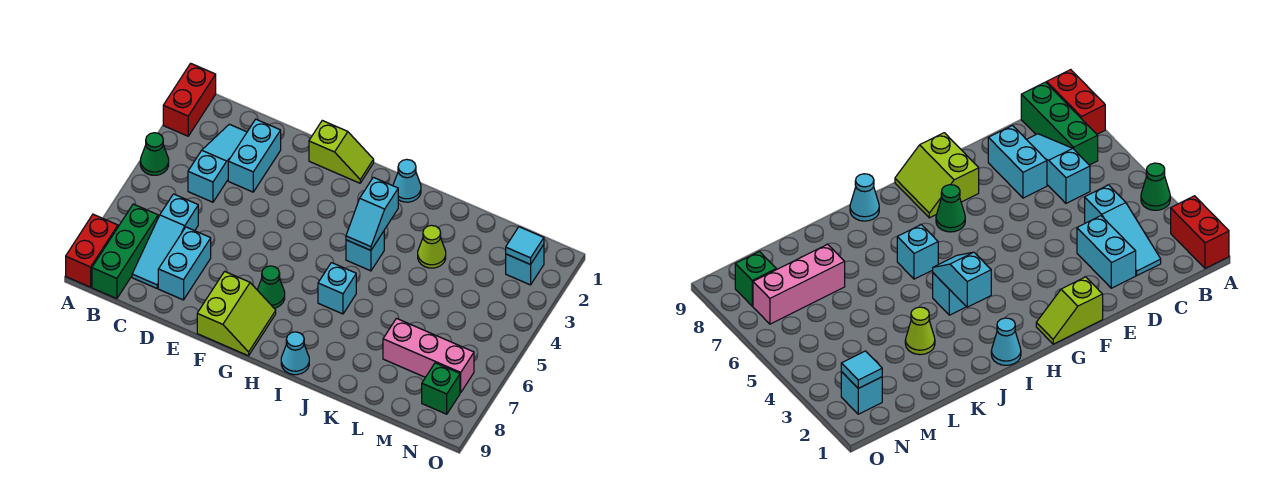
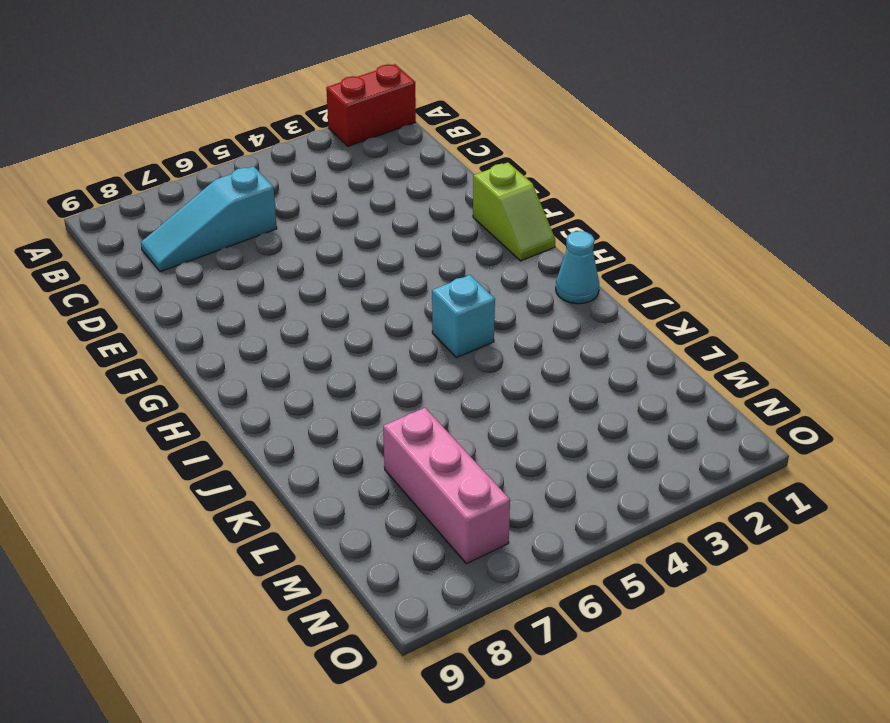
none -> green cone A4 level 1
none -> red brick A8:A9 level 1
none -> green brick B7:B9 level 1

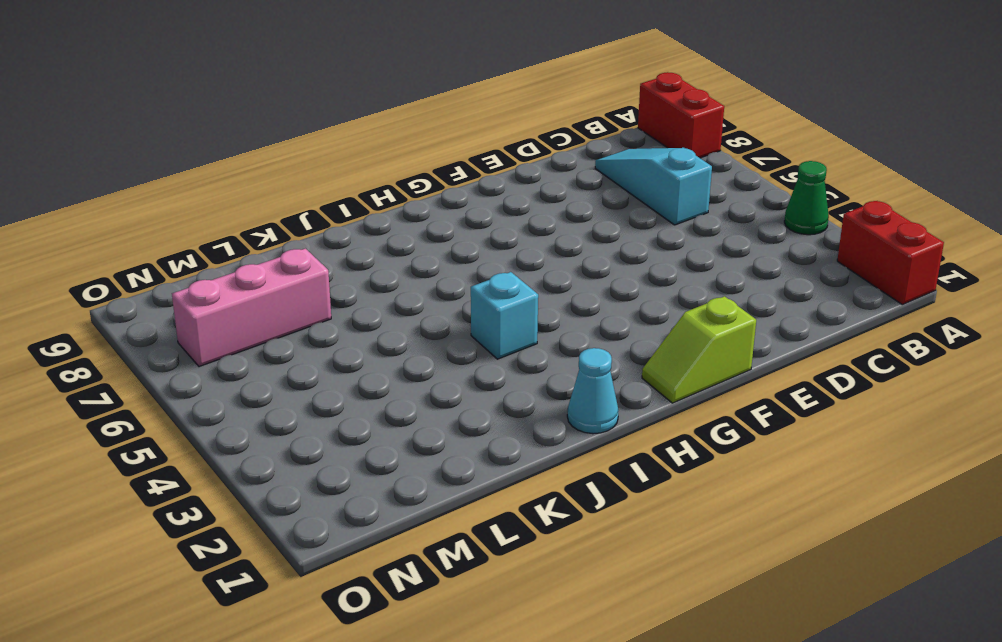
none -> green brick B7:B9 level 1
none -> cyan slope C2:C4 level 1 top 4
none -> cyan brick D2:D3 level 1

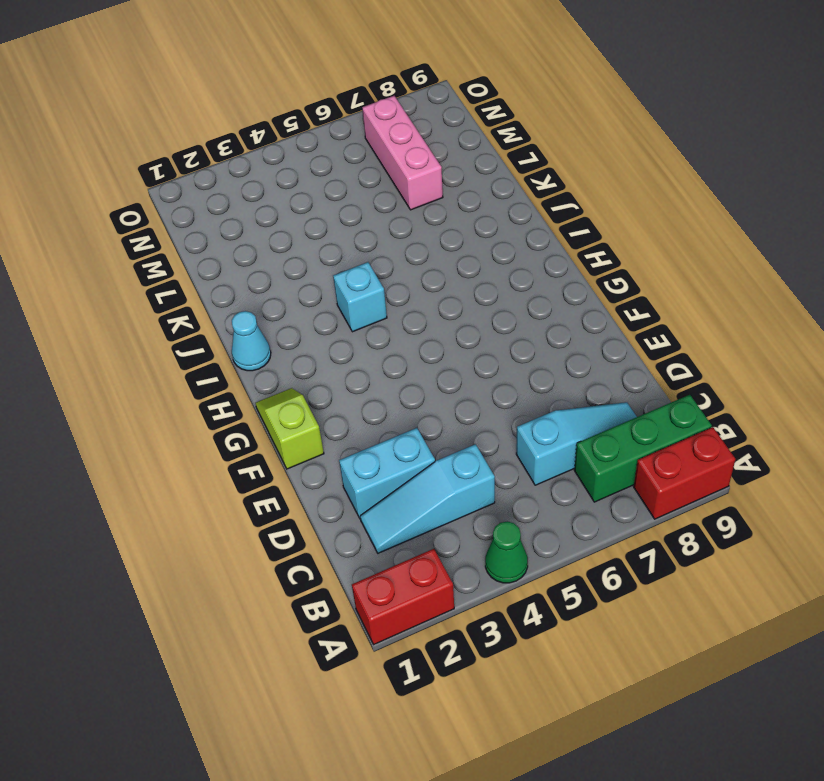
none -> cyan brick D7:D8 level 1
none -> lime slope F8:G9 level 1 top F
none -> green cone G7 level 1

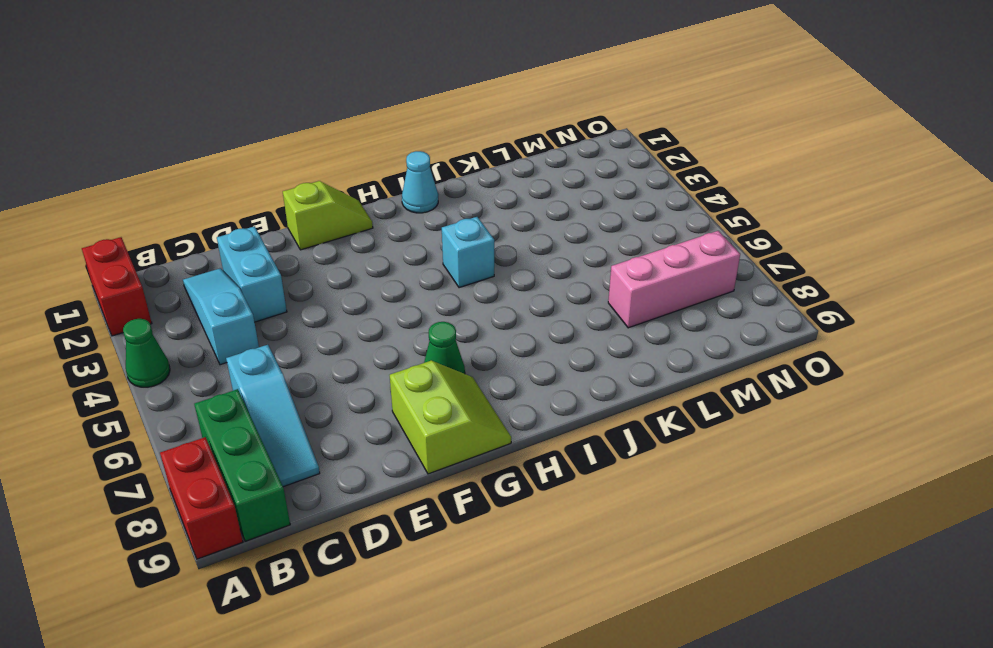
none -> cyan brick D7:D8 level 1
none -> cyan brick I6 level 1
none -> cyan cone I9 level 1

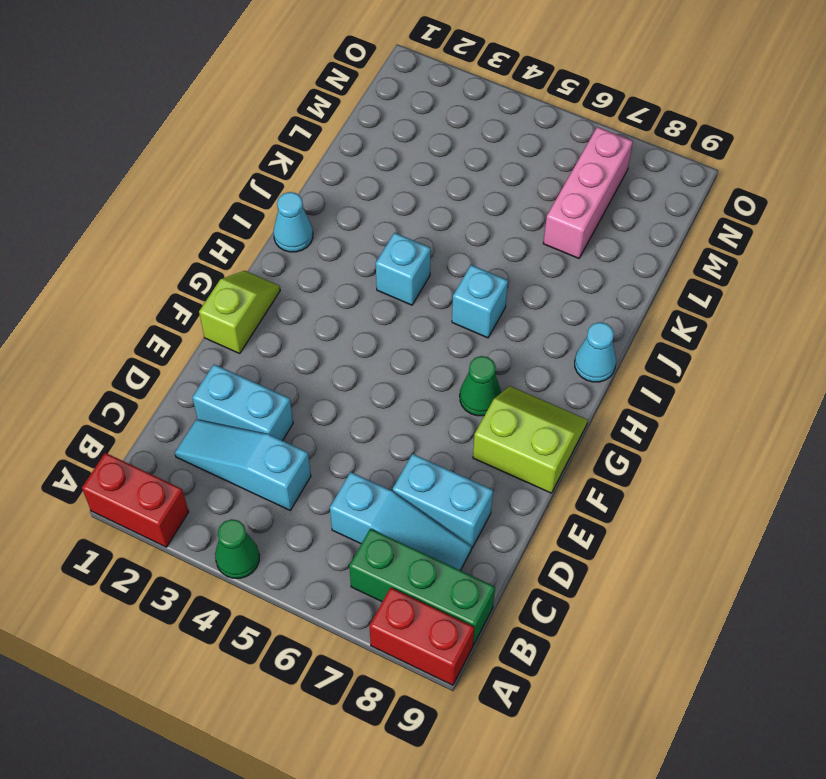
none -> lime cone K3 level 1
none -> cyan brick N2 level 1
none -> green brick N8 level 1

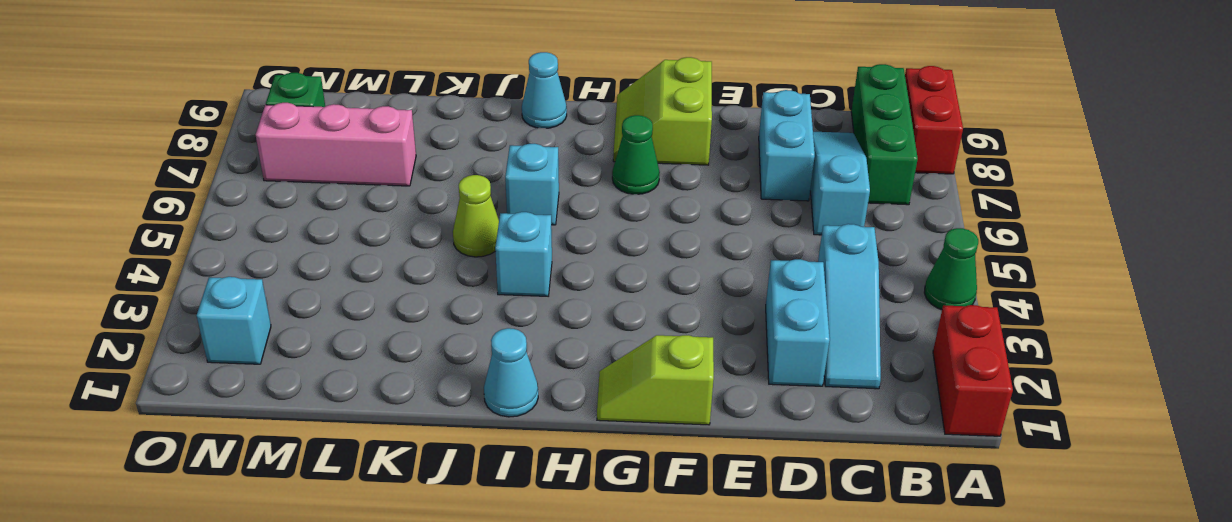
lime cone J5 level 1 -> lime cone K3 level 1
none -> cyan slope I3:I4 level 2 top 3
none -> cyan tile N2 level 2

